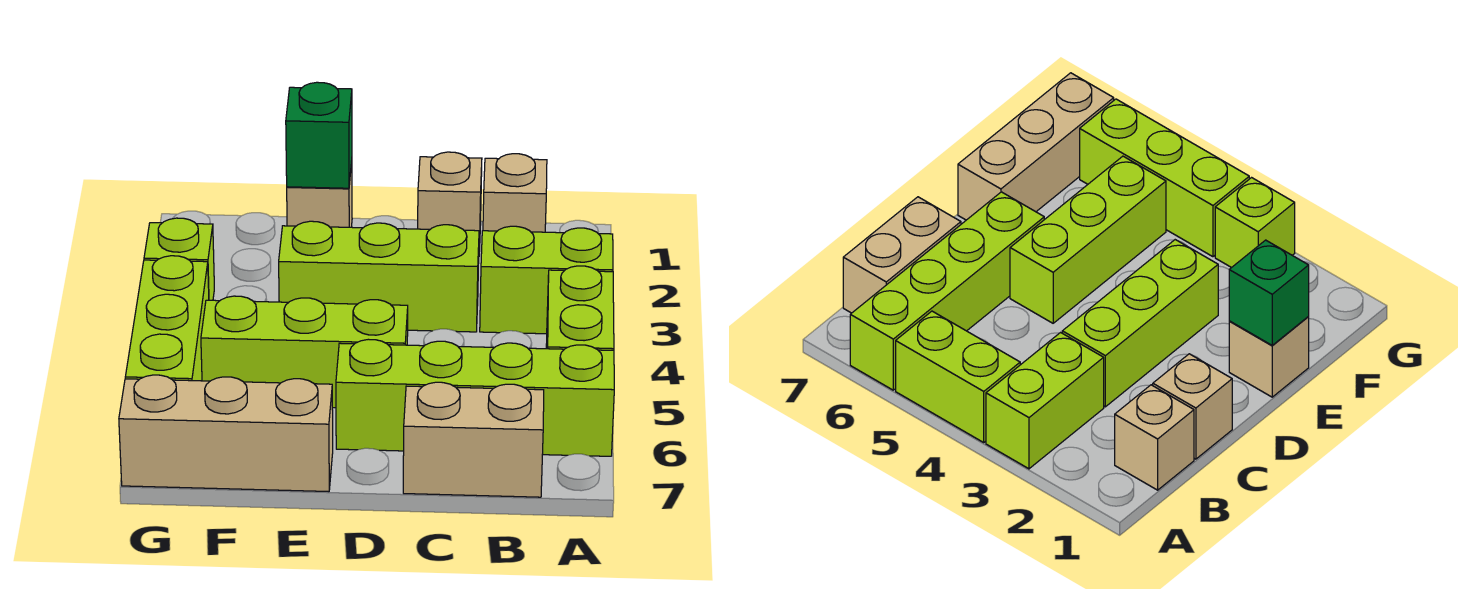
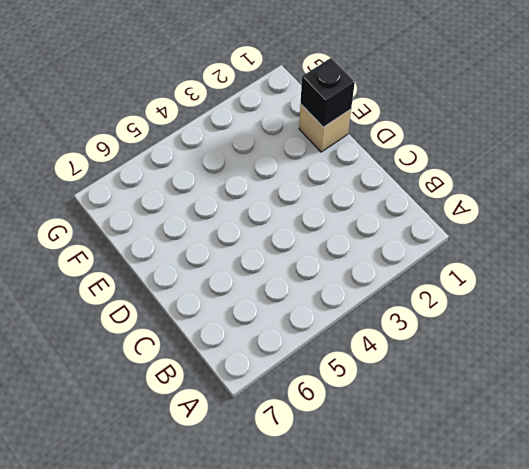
black brick E1 level 2 -> green brick E1 level 2
none -> lime brick A3:B3 level 1
none -> lime brick A4:A5 level 1
none -> lime brick A6:D6 level 1

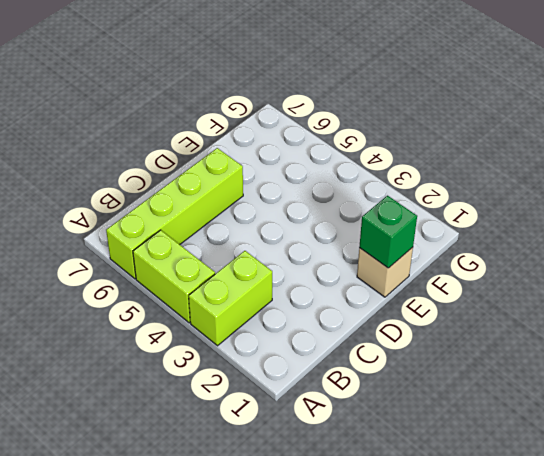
none -> tan brick B1 level 1
none -> tan brick B7:C7 level 1
none -> tan brick C1 level 1

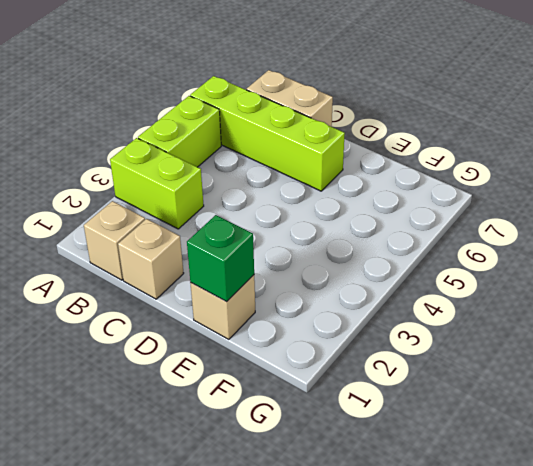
none -> lime brick C3:E3 level 1
none -> lime brick D5:F5 level 1
none -> tan brick E7:G7 level 1

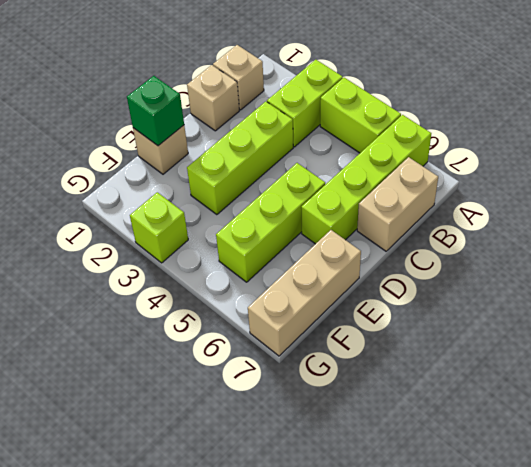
none -> lime brick G4:G6 level 1

